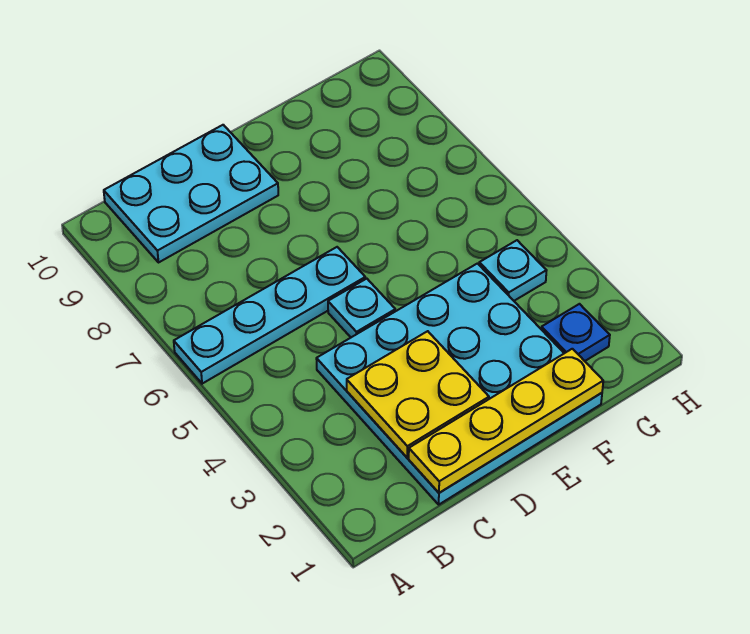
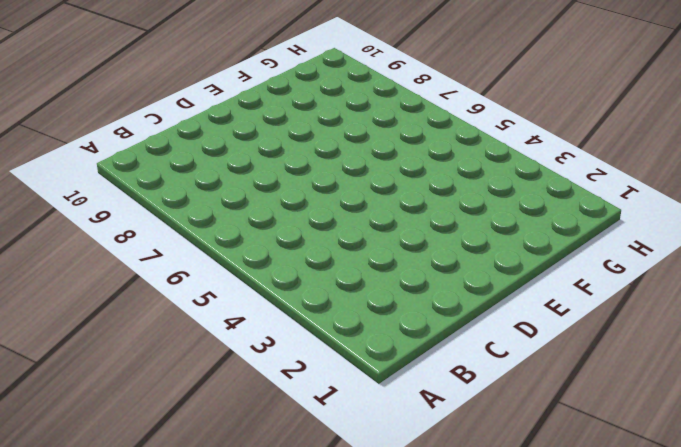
none -> cyan plate A6:D6 level 1
none -> cyan plate B9:D10 level 1

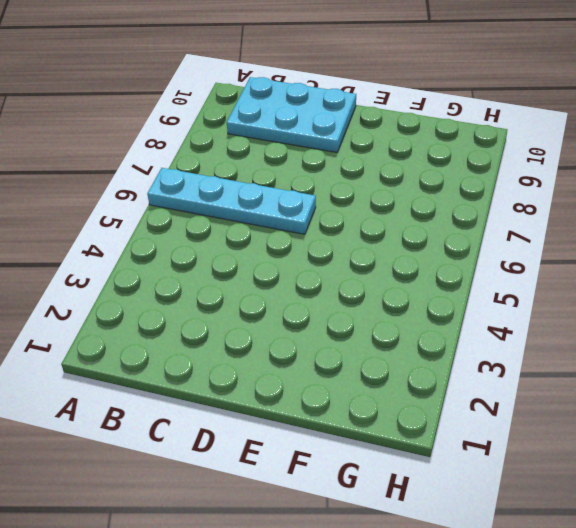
none -> cyan plate C1:F4 level 1
none -> cyan plate D5 level 1

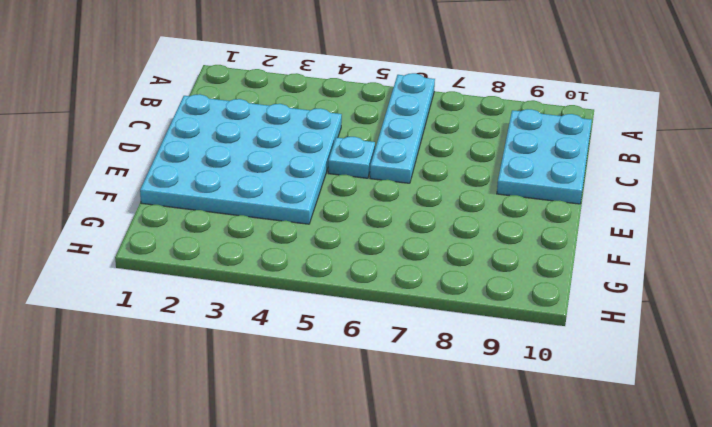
none -> blue plate G2 level 1
none -> cyan plate G4 level 1

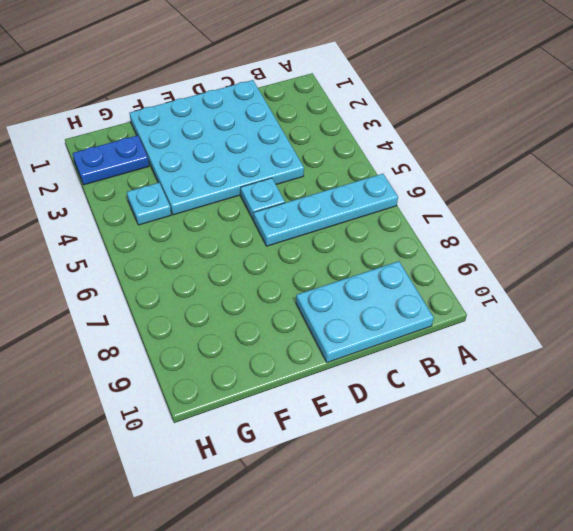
blue plate G2:H2 level 1 -> blue plate G2 level 1
none -> yellow plate C1:F1 level 2
none -> yellow plate C2:D3 level 2

